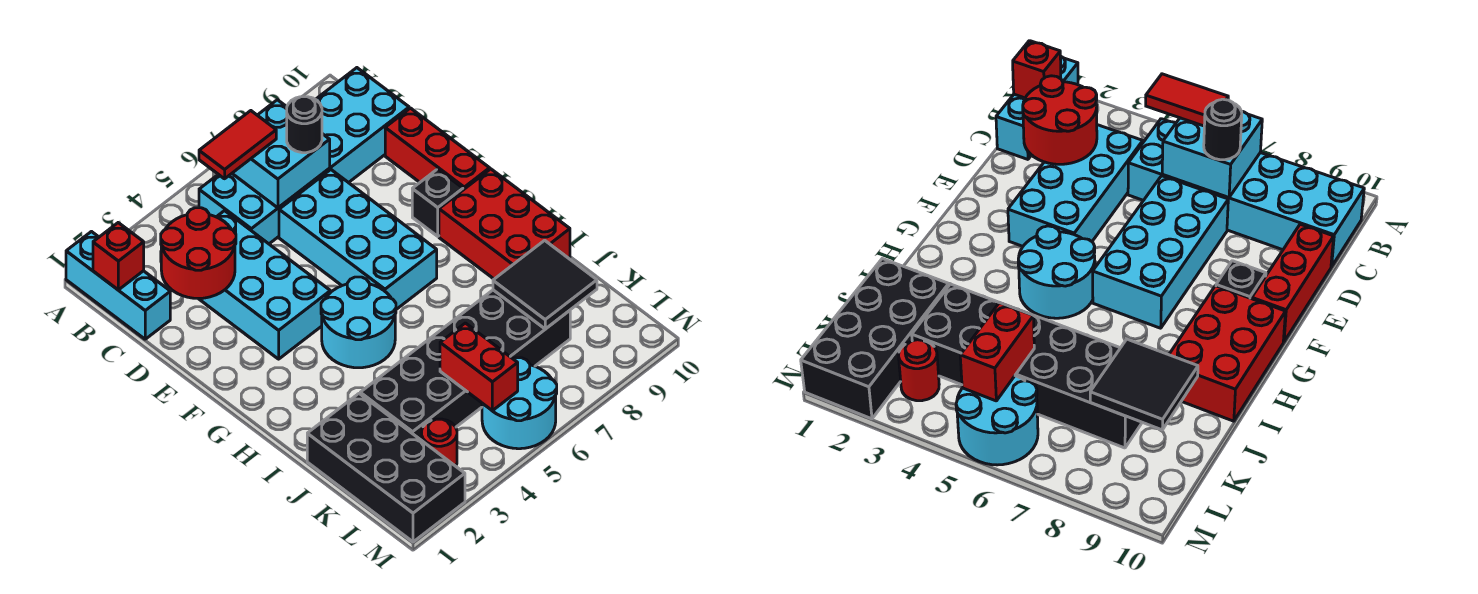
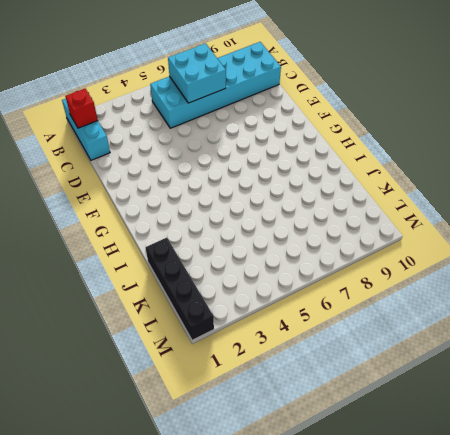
black brick J1:M1 level 1 -> black brick J1:M2 level 1
none -> cyan brick C3:F4 level 1
none -> cyan brick D6:G7 level 1
none -> red brick D10:F10 level 1

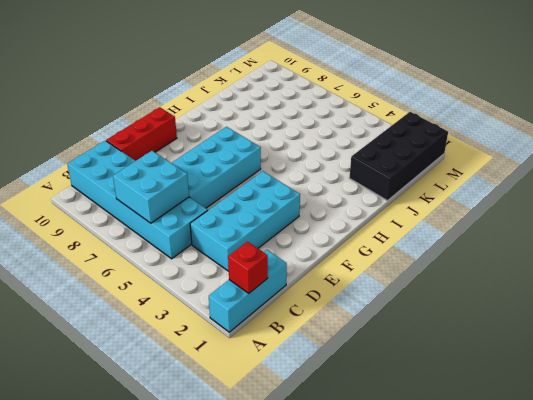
none -> black brick F9 level 1
none -> cyan round brick G4:H5 level 1
none -> red brick G9:I10 level 1

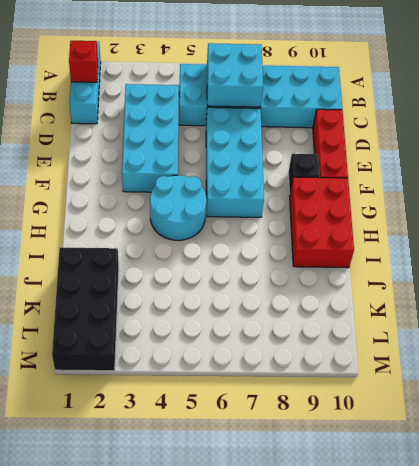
none -> black brick J3:K8 level 1
none -> red round brick L3 level 1
none -> cyan round brick L5:M6 level 1

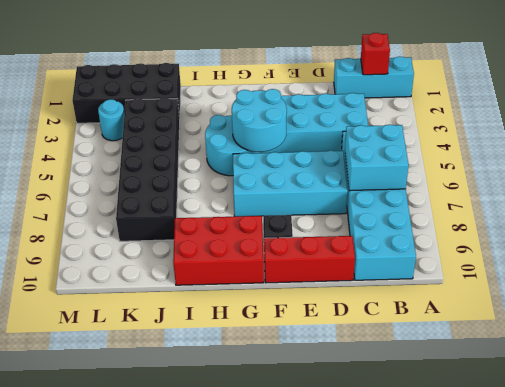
cyan round brick F4:G5 level 2 -> cyan round brick L5:M6 level 1
cyan round brick L3 level 1 -> red round brick L3 level 1
none -> red round brick C2:D3 level 2
none -> black tile J8:K9 level 2
none -> red brick K5:L5 level 2

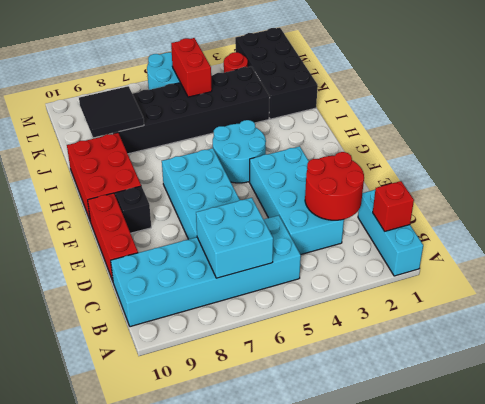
none -> red tile B5:B6 level 3
none -> black round brick C7 level 3

